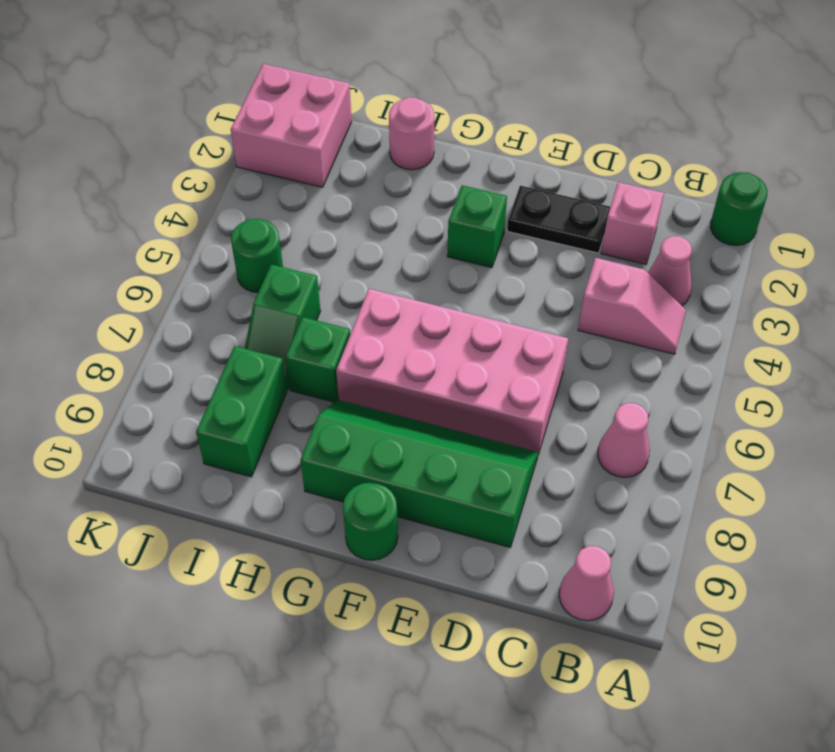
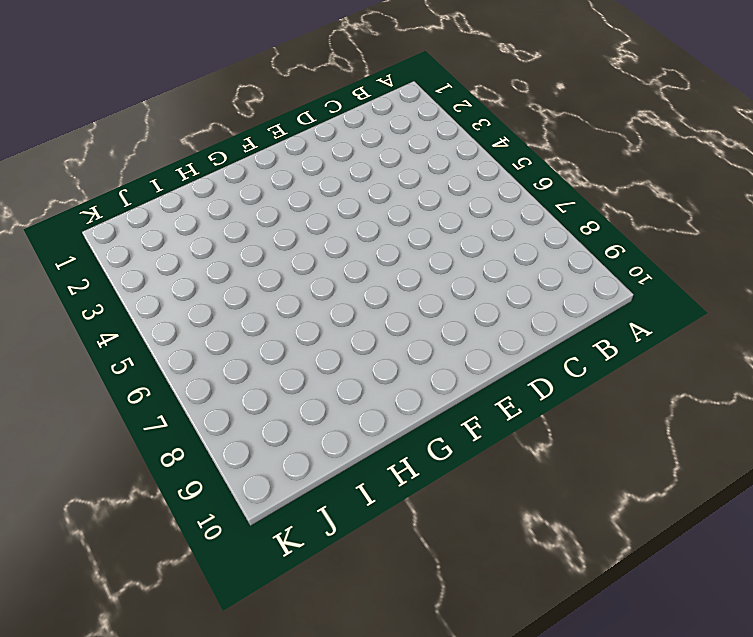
none -> green round brick A1 level 1
none -> pink cone B3 level 1
none -> pink slope B4:C4 level 1 top C

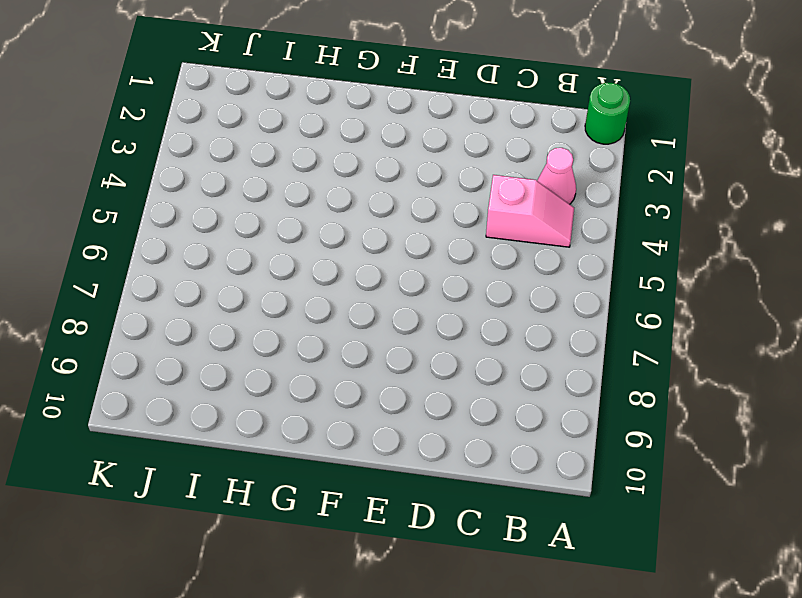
none -> pink cone B7 level 1
none -> pink cone B10 level 1
none -> pink brick C2 level 1

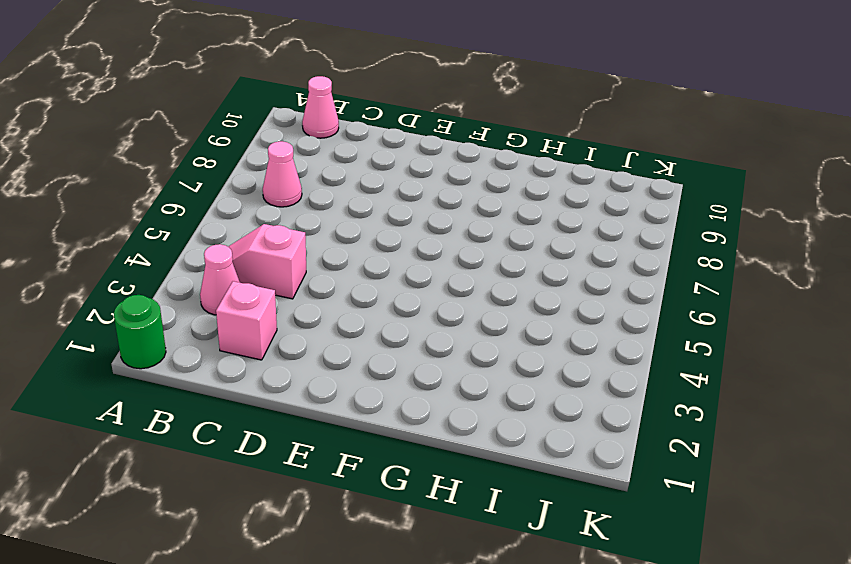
none -> black plate D2:E2 level 1
none -> pink brick D6:G7 level 1
none -> green slope D8:G9 level 1 top 9

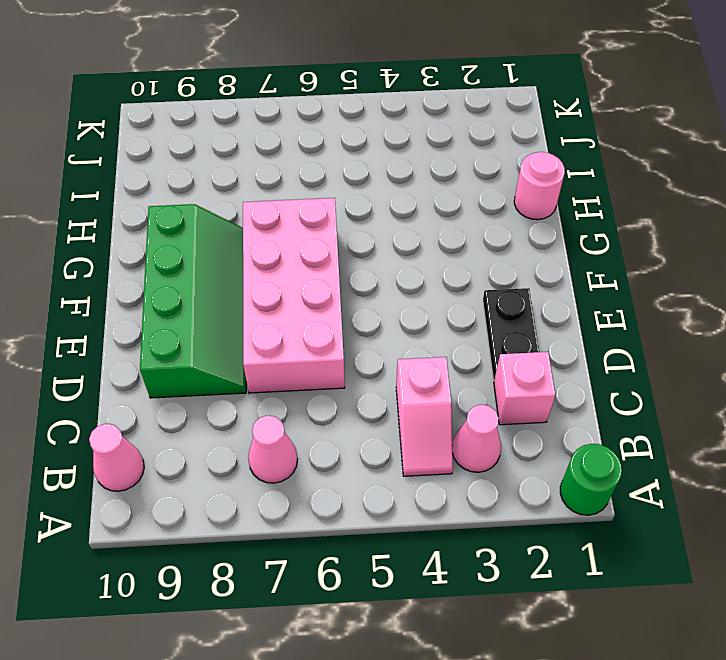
none -> green brick F3 level 1
none -> green round brick F10 level 1
none -> green brick H7 level 1

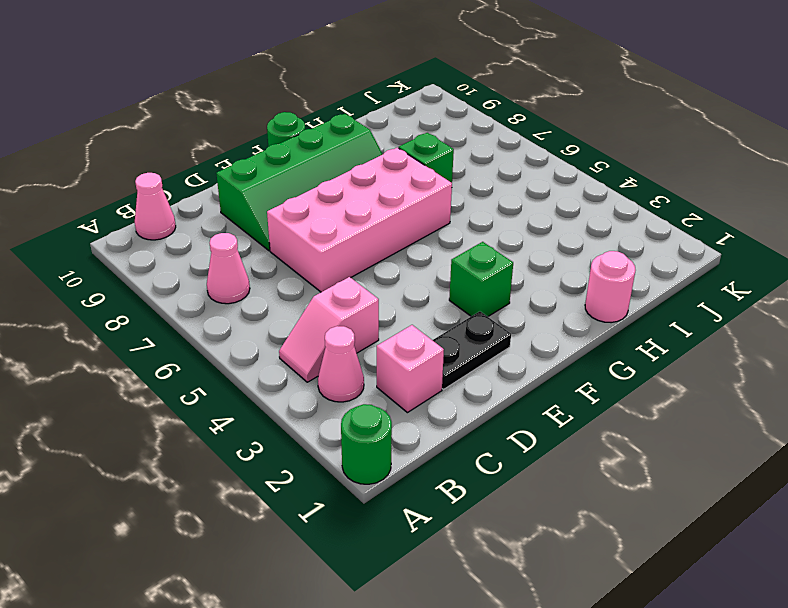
none -> green slope I6:I7 level 1 top 6
none -> green brick I8:I9 level 1
none -> pink brick J1:K2 level 1

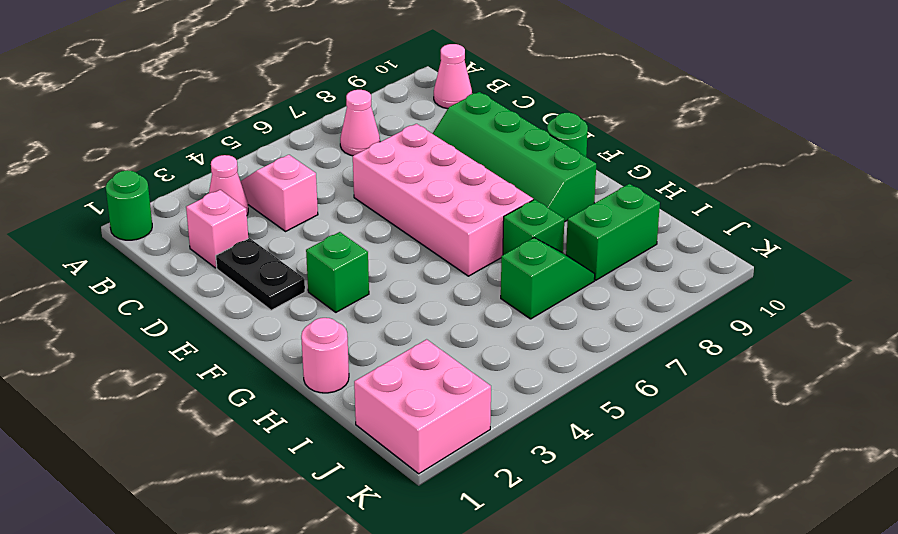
none -> green round brick J5 level 1

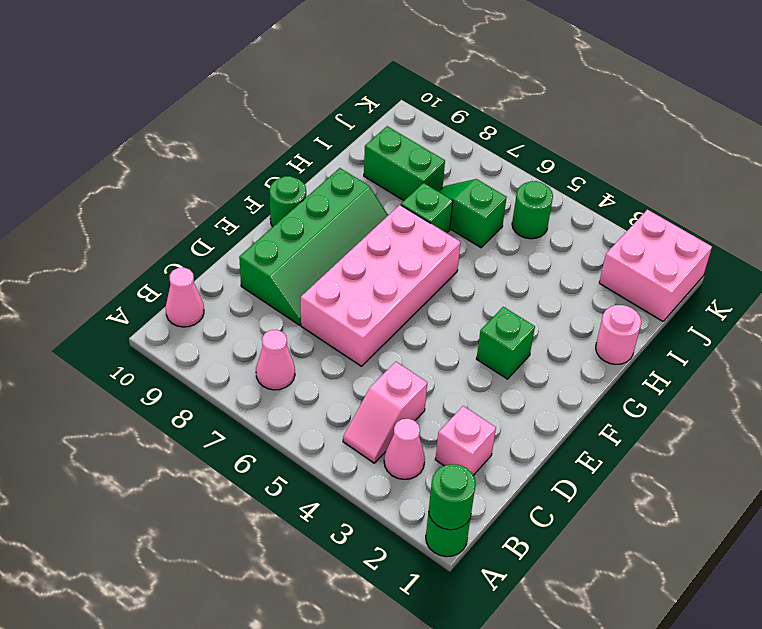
green round brick A1 level 2 -> none
none -> black plate D2:E2 level 1

